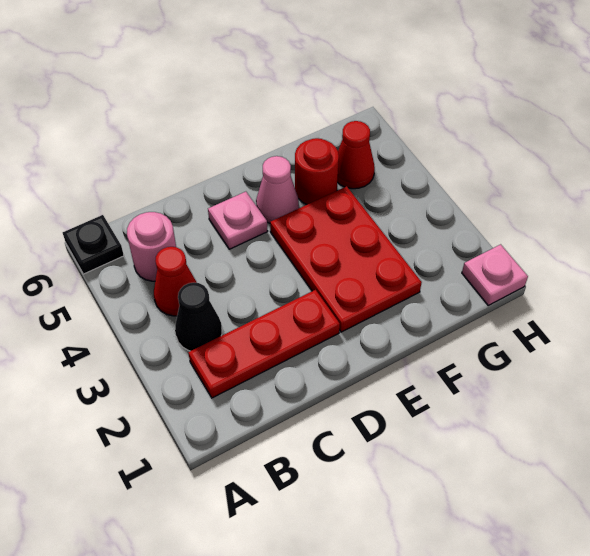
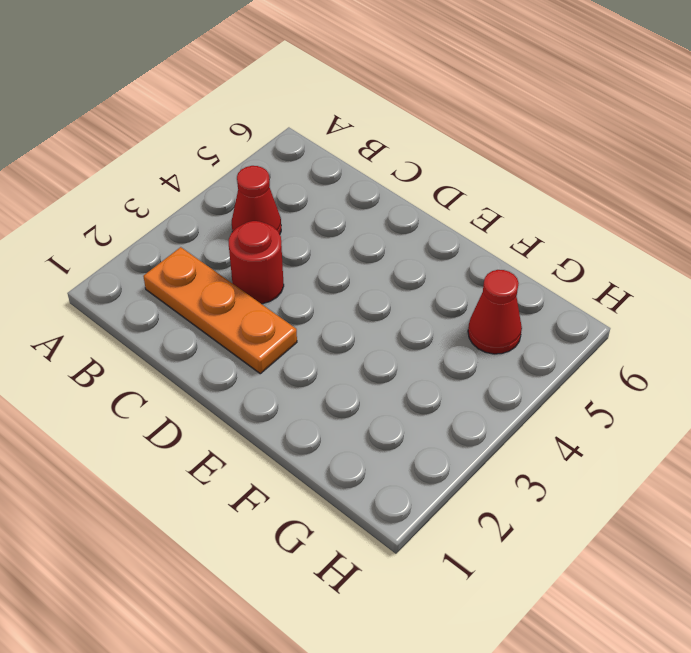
orange plate B2:D2 level 1 -> red plate B2:D2 level 1
red round brick C3 level 1 -> red round brick F5 level 1
none -> black plate A6 level 1
none -> black cone B3 level 1

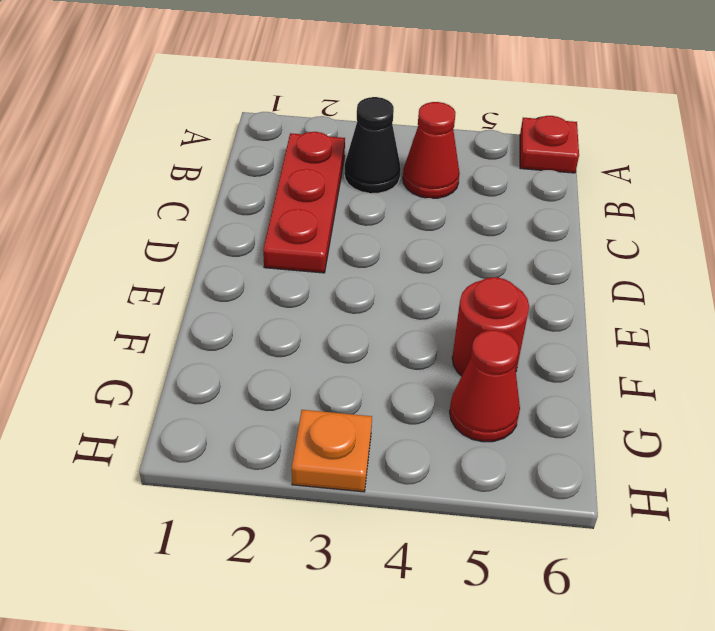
red plate A6 level 1 -> black plate A6 level 1
orange plate H3 level 1 -> none
none -> pink round brick B5 level 1
none -> pink plate D5 level 1

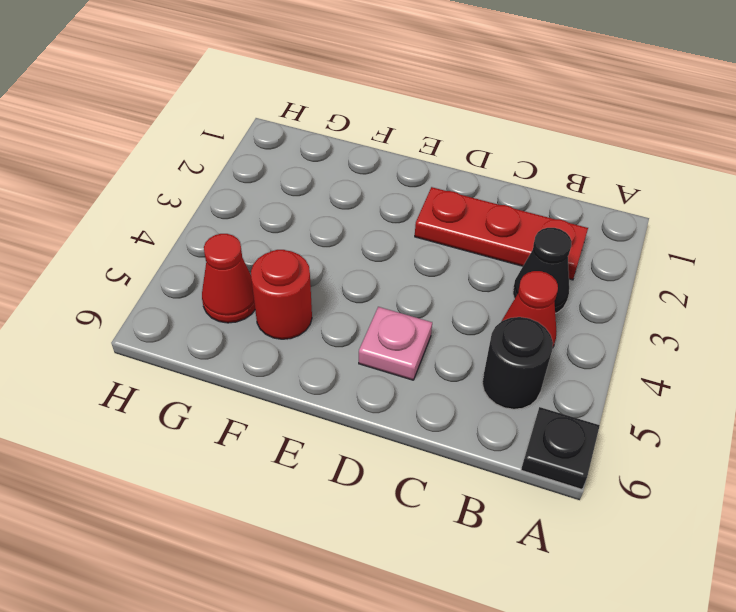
black round brick B5 level 1 -> pink round brick B5 level 1
none -> red plate E2:F4 level 1
none -> pink cone E5 level 1

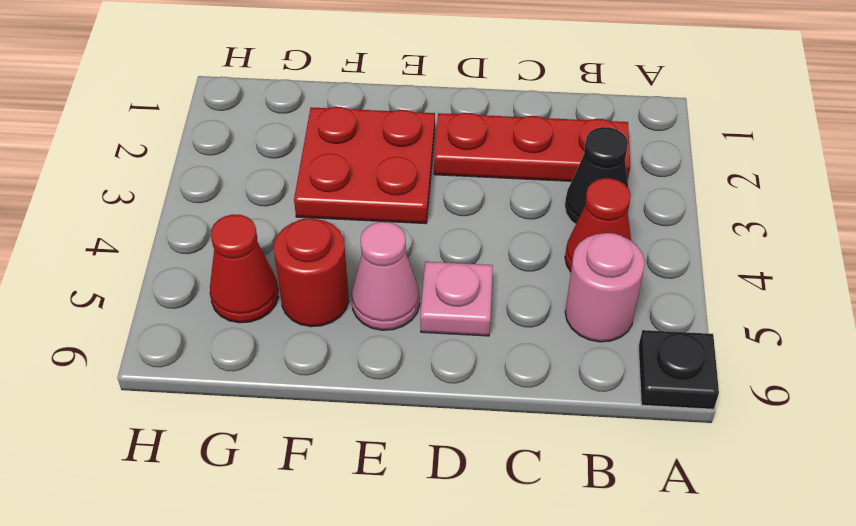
red plate E2:F3 level 1 -> red plate E2:F4 level 1
none -> pink plate H1 level 1

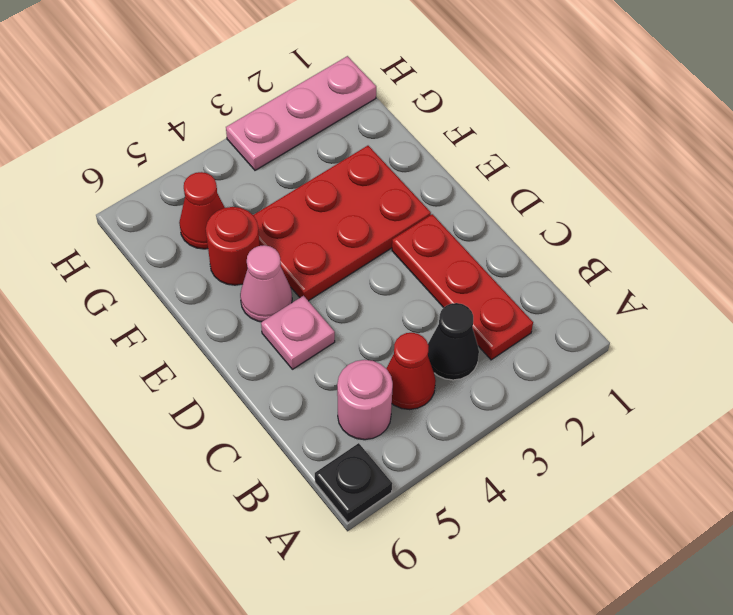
pink plate H1:H3 level 1 -> pink plate H1 level 1

